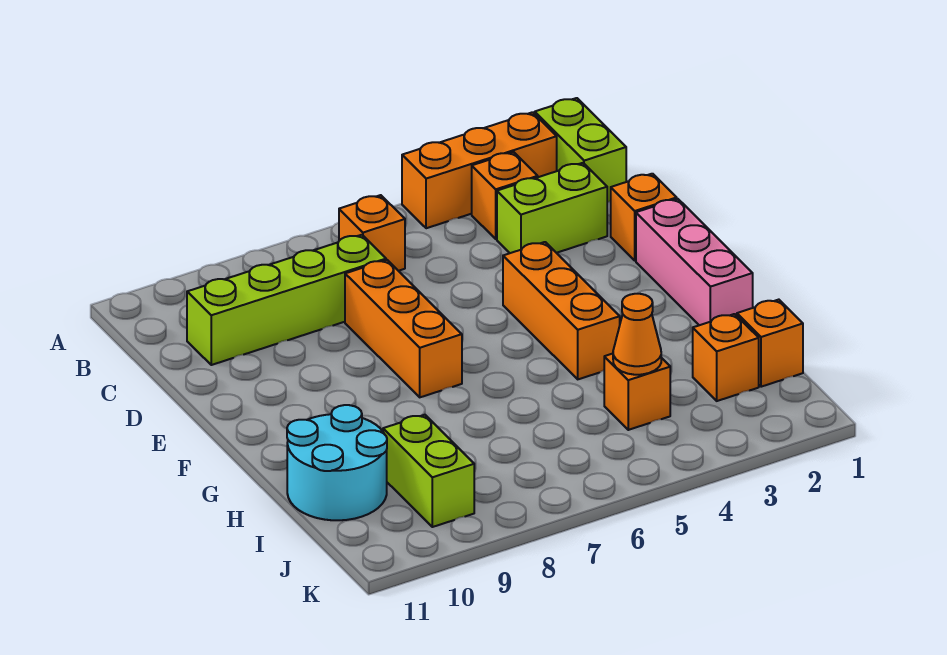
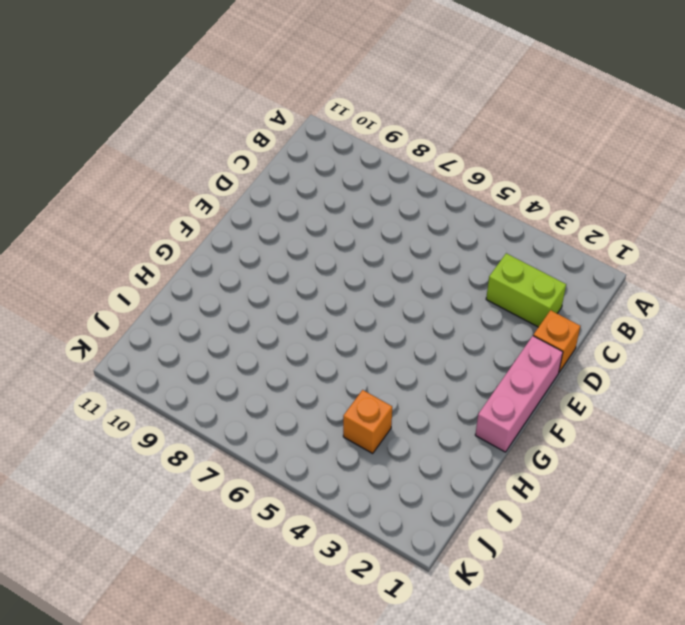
none -> lime brick A1:B1 level 1
none -> orange brick A2:A4 level 1
none -> orange brick B3 level 1

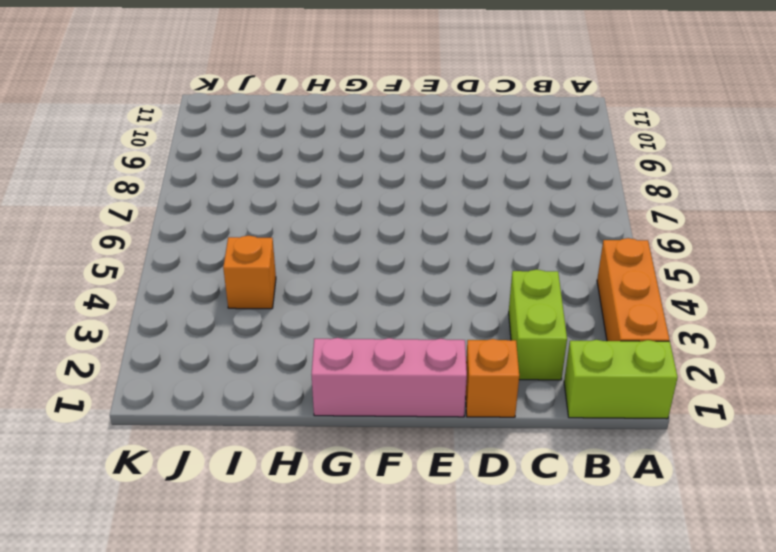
none -> orange brick B3 level 1
none -> orange brick B6 level 1
none -> lime brick C7:C10 level 1

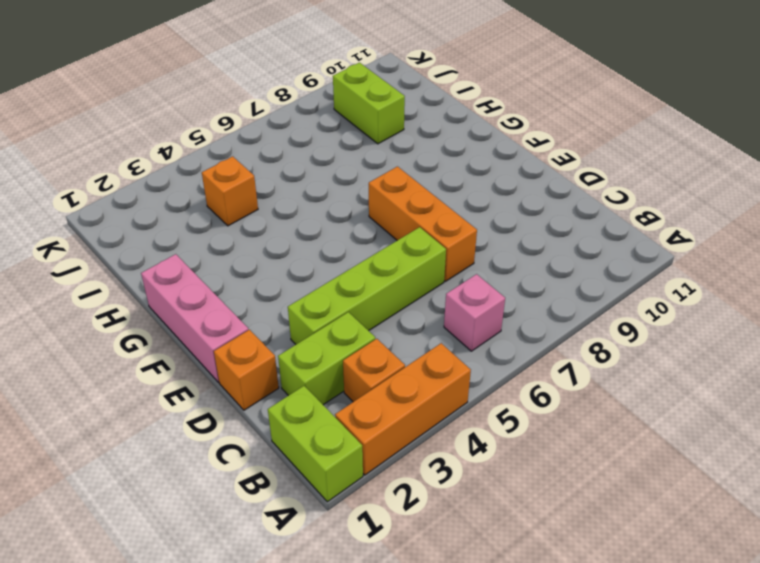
pink brick B6 level 1 -> orange brick B6 level 1
lime brick D3:D6 level 1 -> lime brick C7:C10 level 1
none -> orange brick E4:G4 level 1
none -> cyan round brick H10:I11 level 1
none -> orange brick I1 level 1

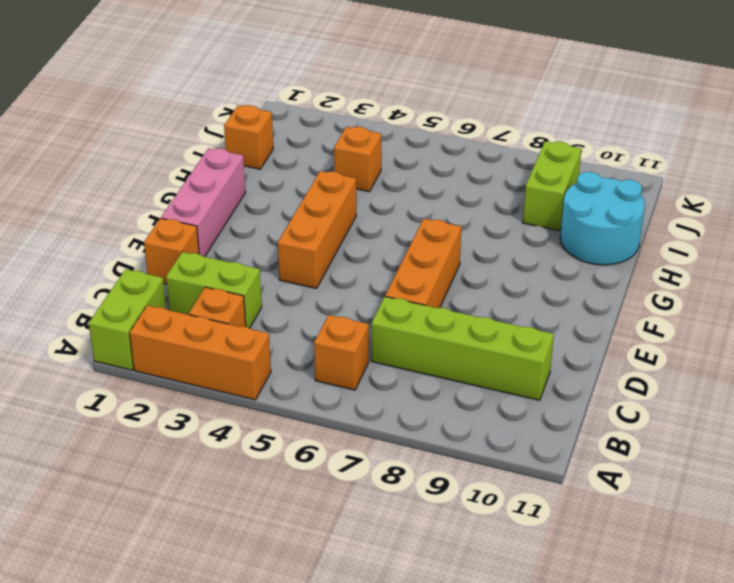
none -> orange brick I2 level 1
none -> orange cone I4 level 2

